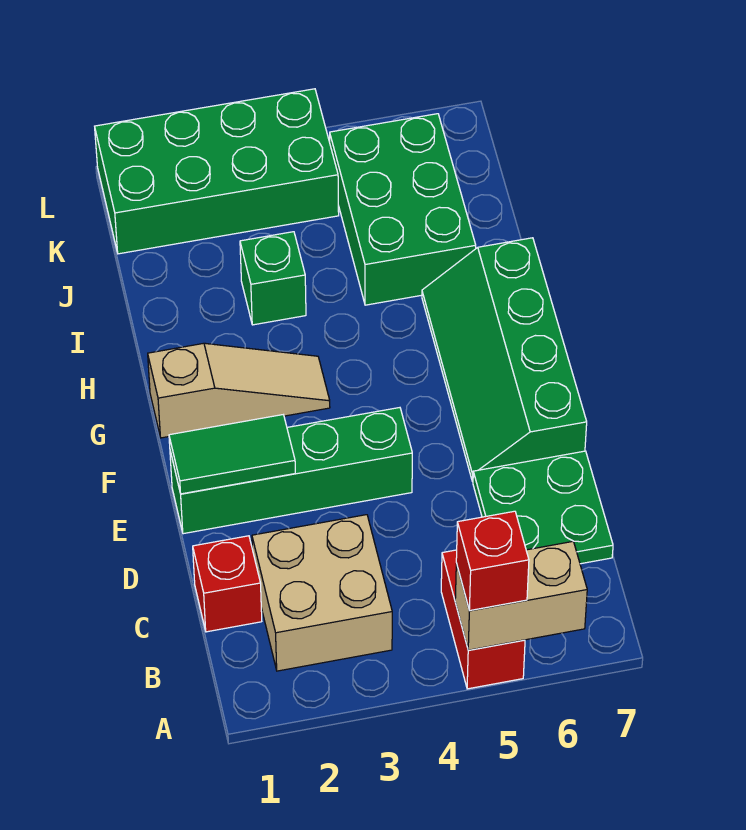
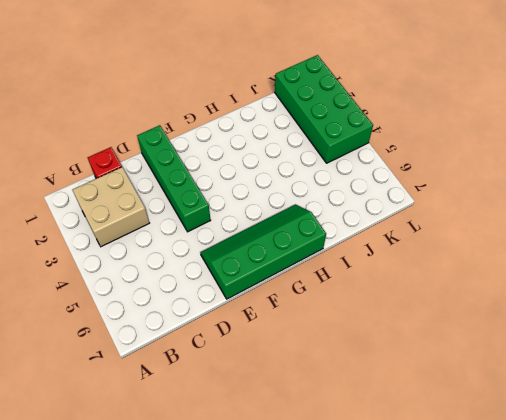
none -> red brick A5:B5 level 1
none -> green plate C6:D7 level 1
none -> tan slope G1:G3 level 1 top 1

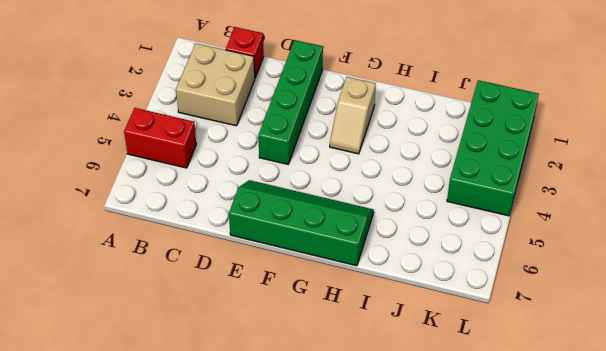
tan slope G2:G3 level 1 top 2 -> tan slope G1:G3 level 1 top 1
none -> green plate C6:D7 level 1
none -> green brick I3 level 1
none -> green brick I5:K6 level 1

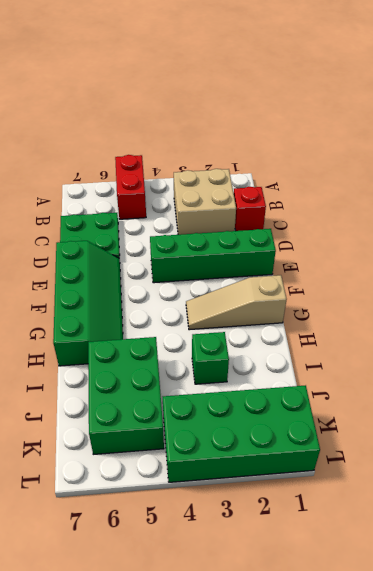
none -> tan brick A5:A6 level 2
none -> green tile E1:E2 level 2
none -> red brick A5 level 3

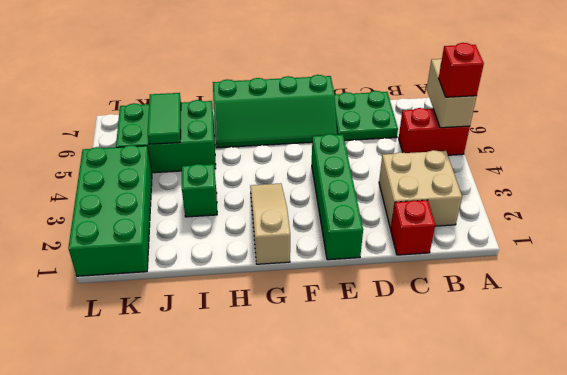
green tile J5:J6 level 2 -> green tile E1:E2 level 2

